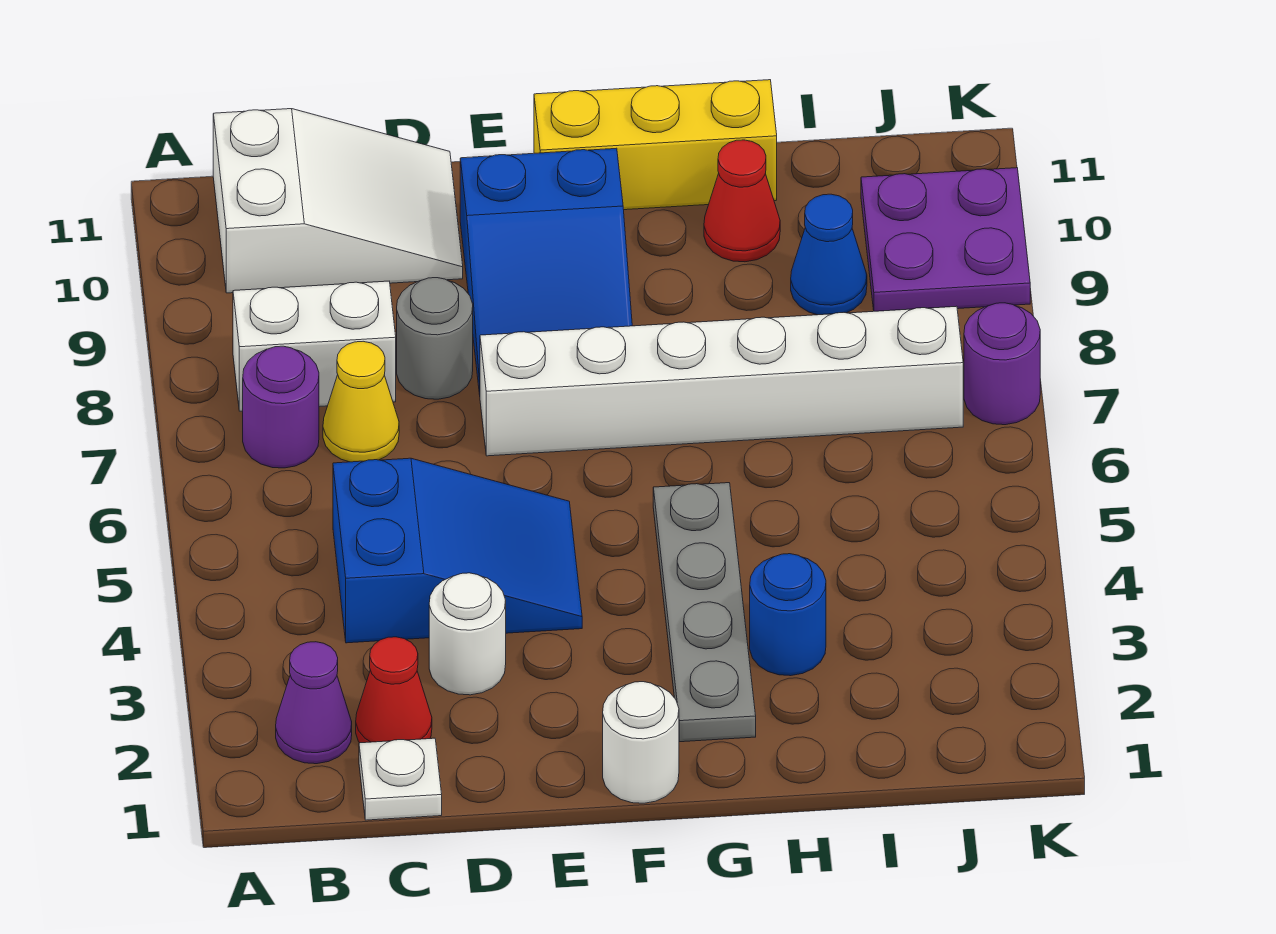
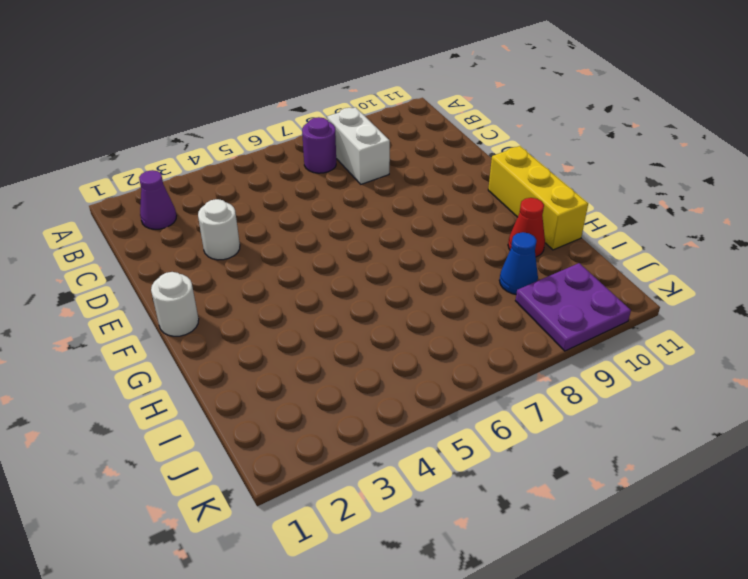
none -> white slope B10:D11 level 1 top B
none -> white plate C1 level 1
none -> red cone C2 level 1

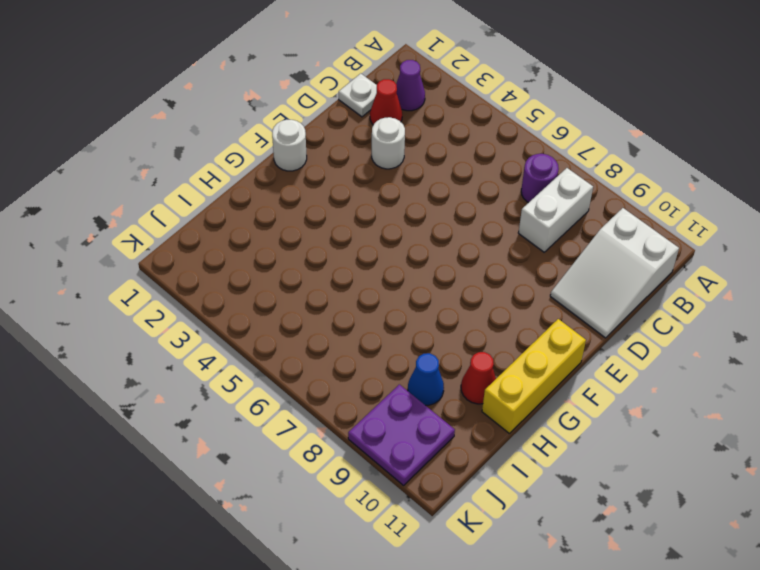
none -> blue slope C4:E5 level 1 top C
none -> yellow cone C7 level 1
none -> grey round brick D8 level 1

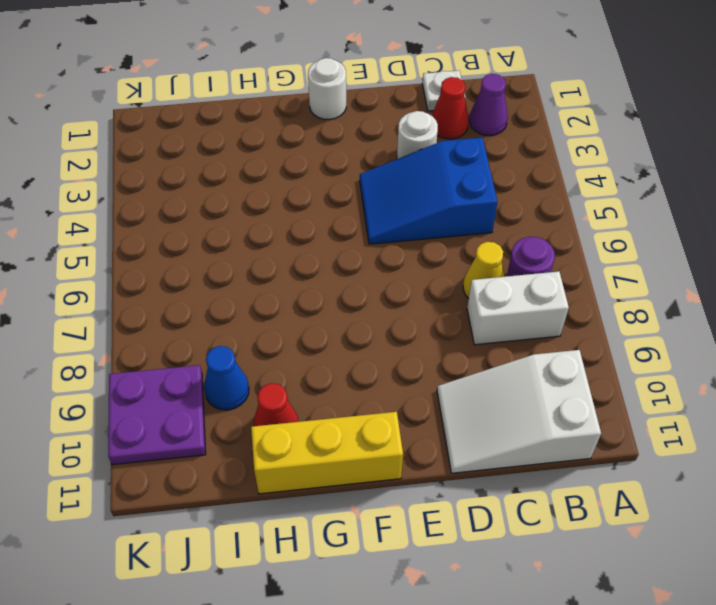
none -> grey round brick D8 level 1
none -> white brick E7:J7 level 1
none -> blue slope E8:F10 level 1 top 10

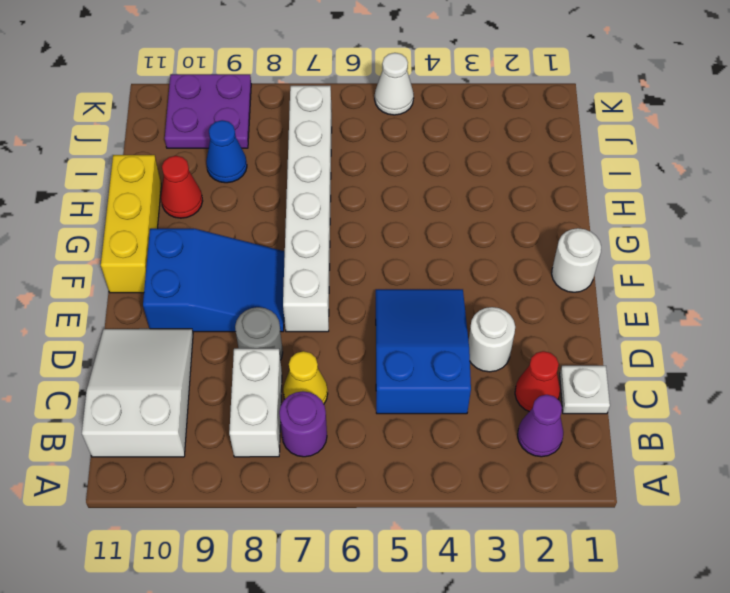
white cone K5 level 1 -> none
none -> grey plate G2:G5 level 1
none -> blue round brick H3 level 1
none -> purple round brick K7 level 1

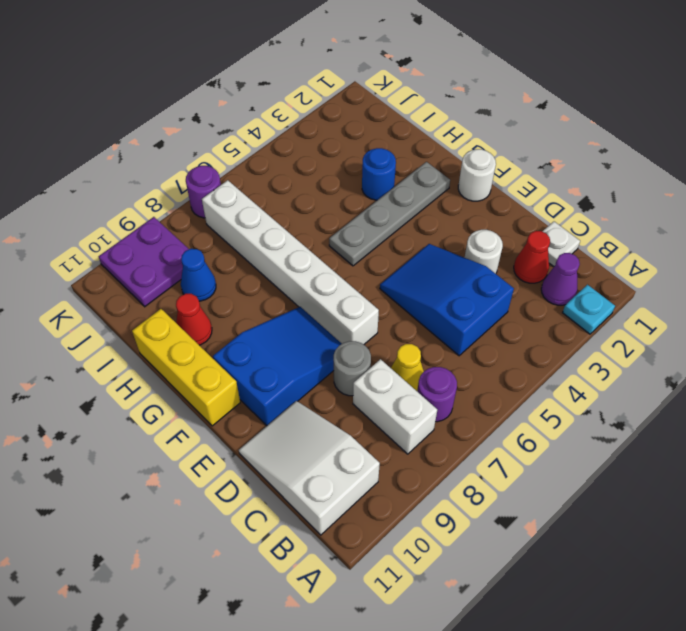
cyan plate A2 level 1 -> none

